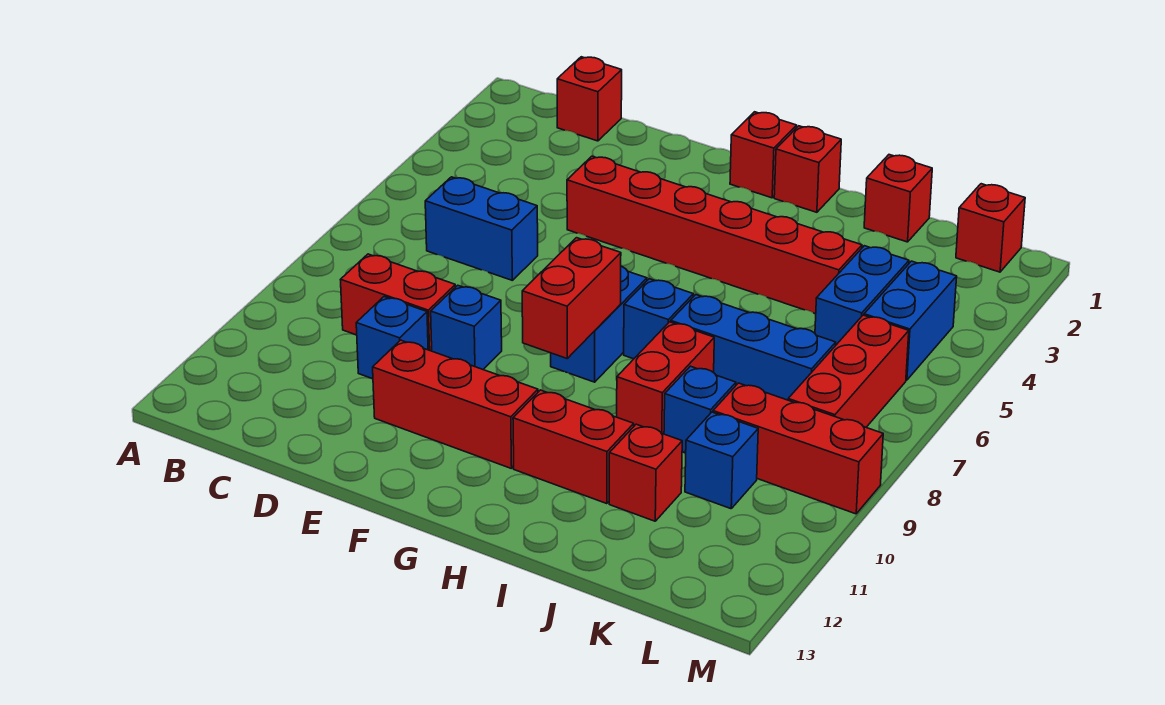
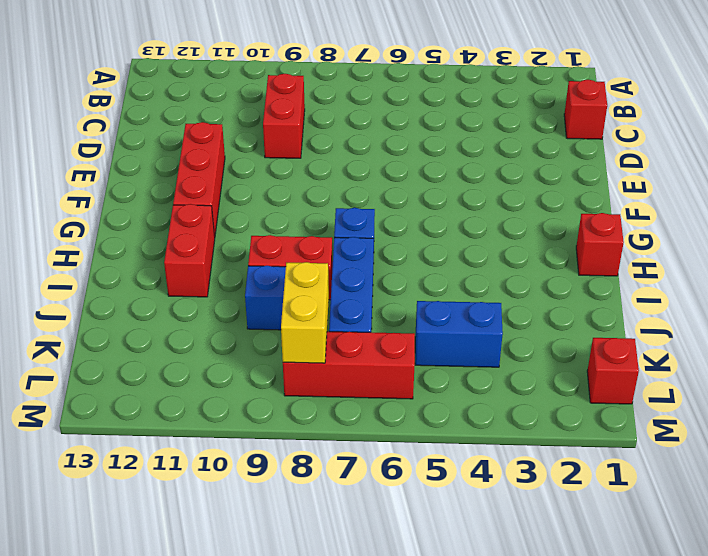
yellow brick K8:L8 level 2 -> none
none -> blue brick C6:D6 level 1
none -> blue brick D10 level 1
none -> red brick E4:J4 level 1

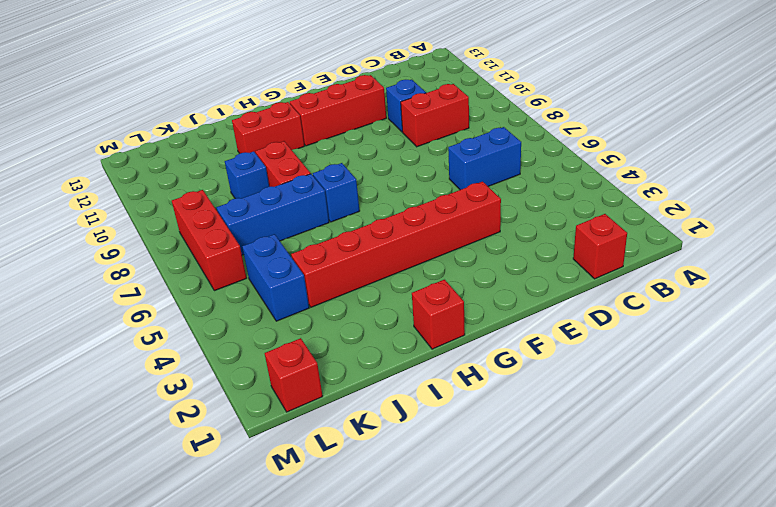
none -> blue brick E9 level 1
none -> red brick G1 level 1
none -> blue brick G7:G8 level 1

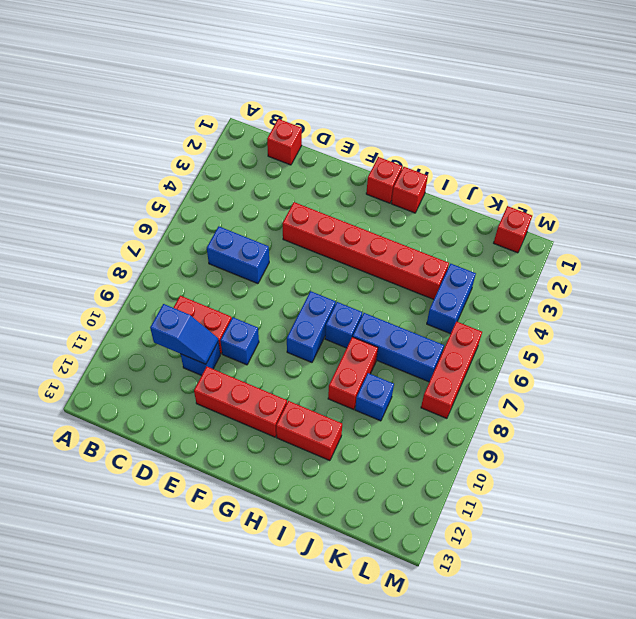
blue slope C10:D10 level 2 top C -> none
none -> red brick J1 level 1
none -> red brick J11 level 1
none -> red brick K9:M9 level 1

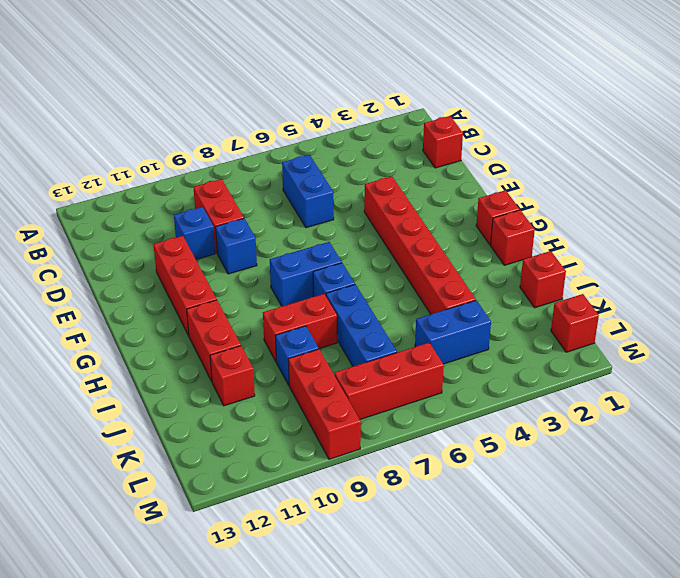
none -> blue brick K10 level 1
none -> blue brick L4:L5 level 1
none -> red brick G8:G9 level 2

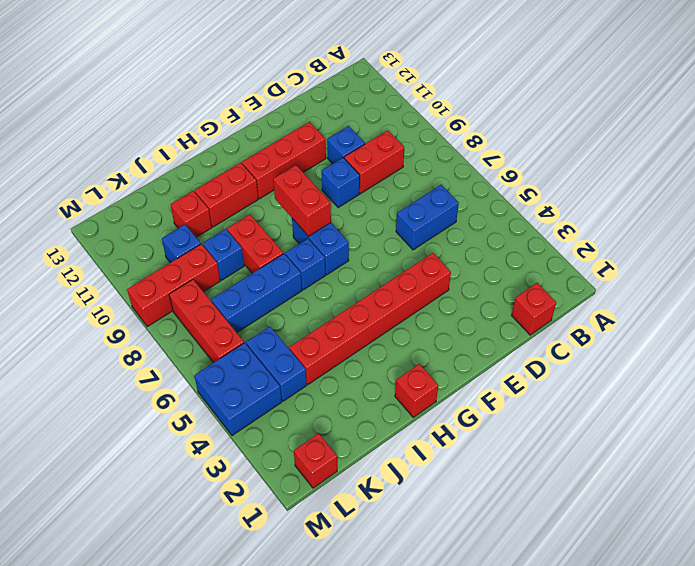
blue brick L4:M5 level 1 -> blue brick L4:L5 level 1
none -> red brick G1 level 1
none -> red brick J1 level 1

